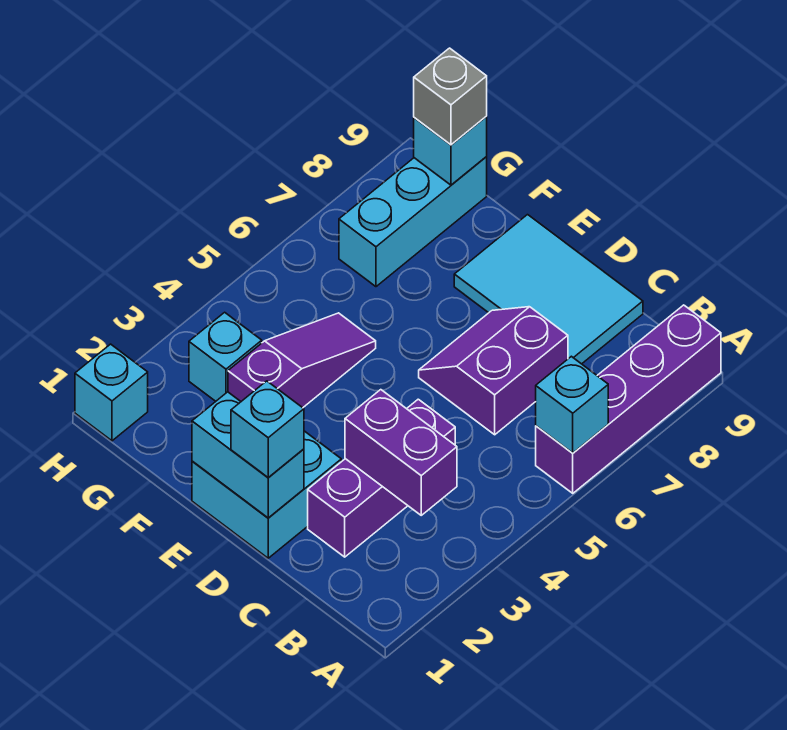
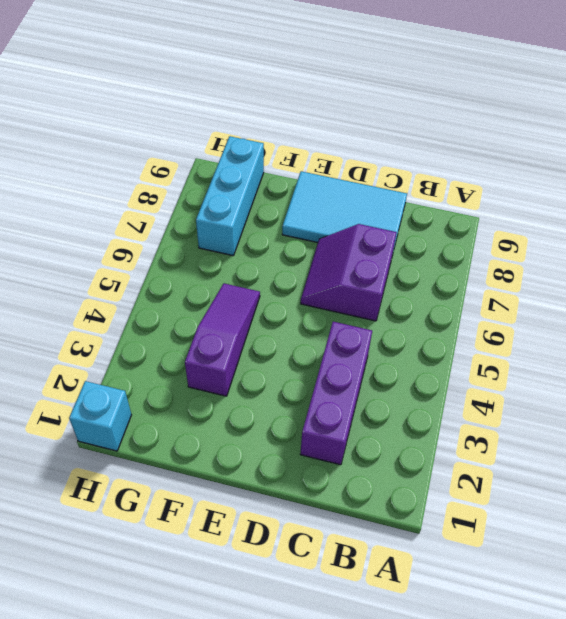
none -> purple brick A6:A9 level 1
none -> cyan brick D1:E2 level 1
none -> cyan brick G3 level 1

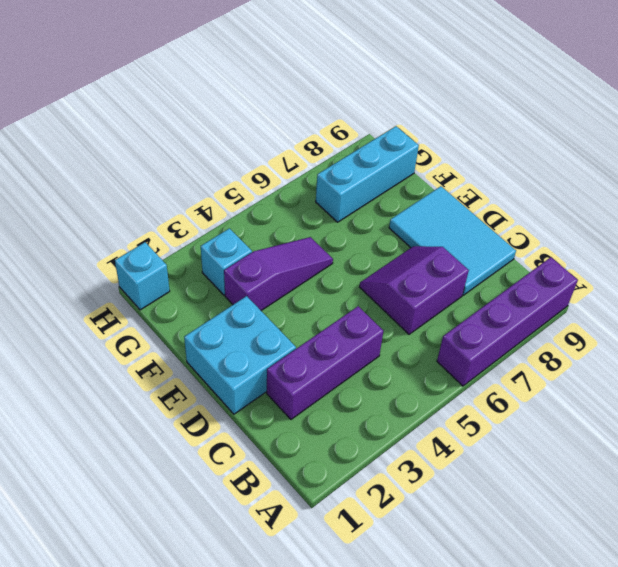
none -> cyan brick A6 level 2
none -> purple brick B3:C3 level 2
none -> cyan brick D1:E1 level 2

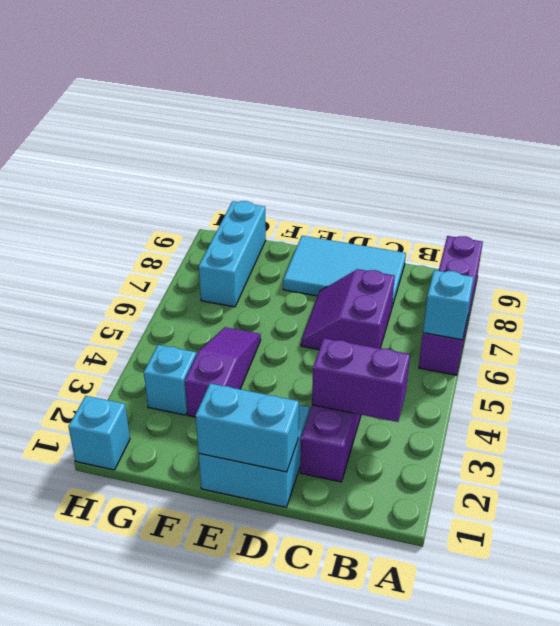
none -> cyan brick G9 level 2
none -> cyan brick D1 level 3
none -> grey brick G9 level 3

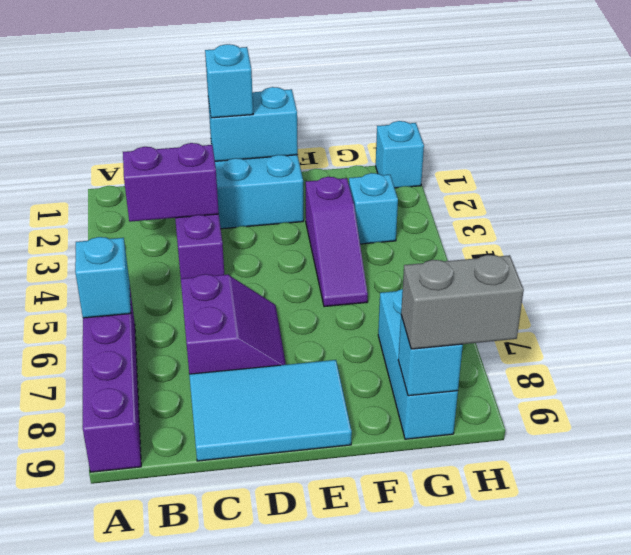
grey brick G9:H9 level 3 -> grey brick G9 level 3

